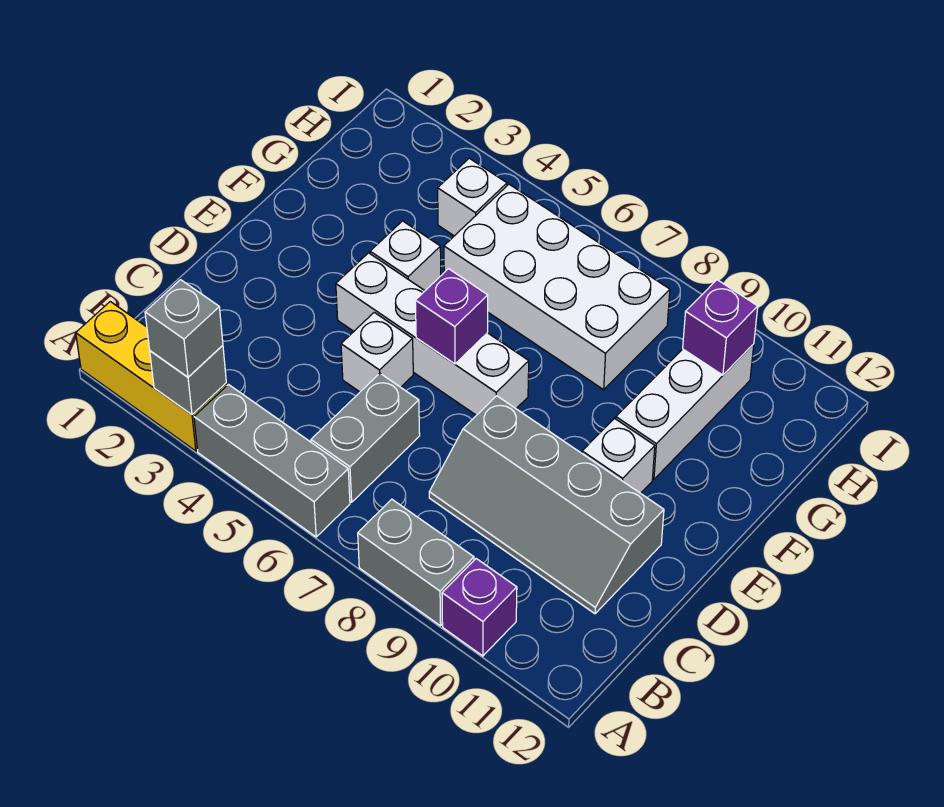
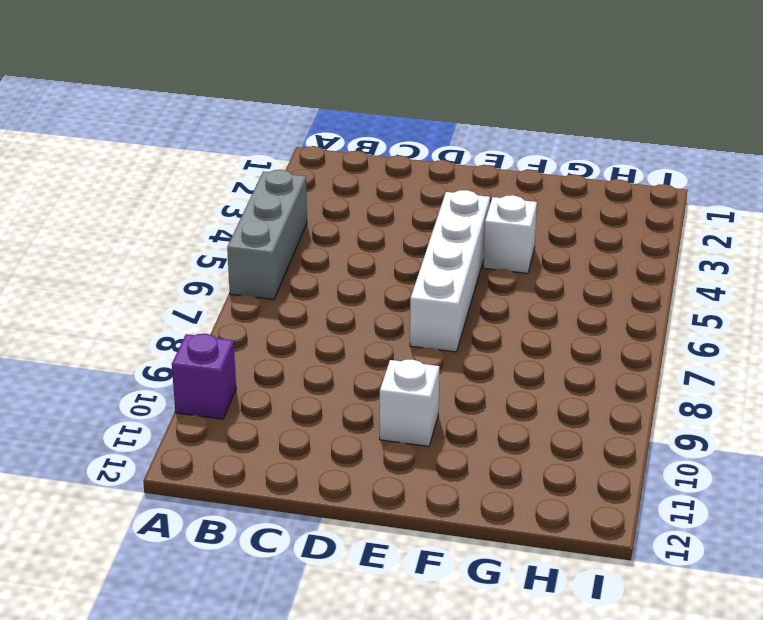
none -> yellow brick A1:A3 level 1
none -> grey brick A8:A9 level 1
none -> grey brick B6:C6 level 1

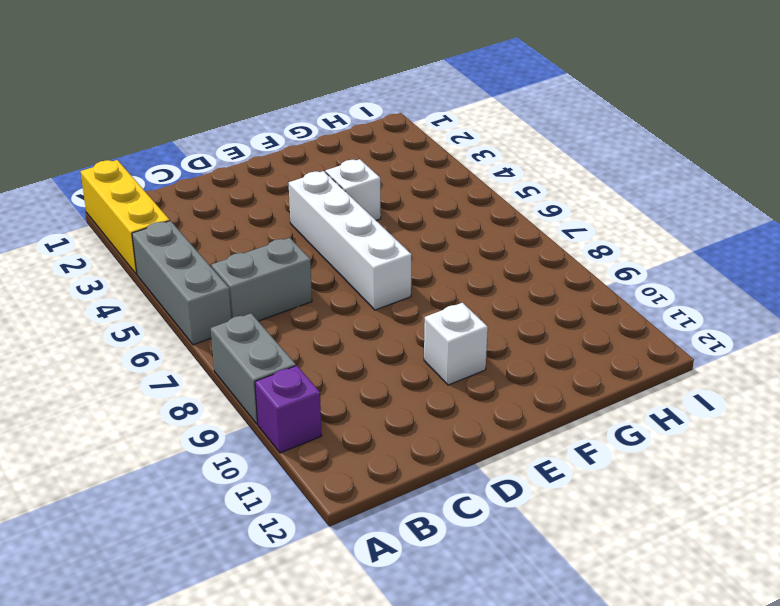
none -> grey slope C8:D11 level 1 top D
none -> white brick D5 level 1
none -> white brick F10:H10 level 1

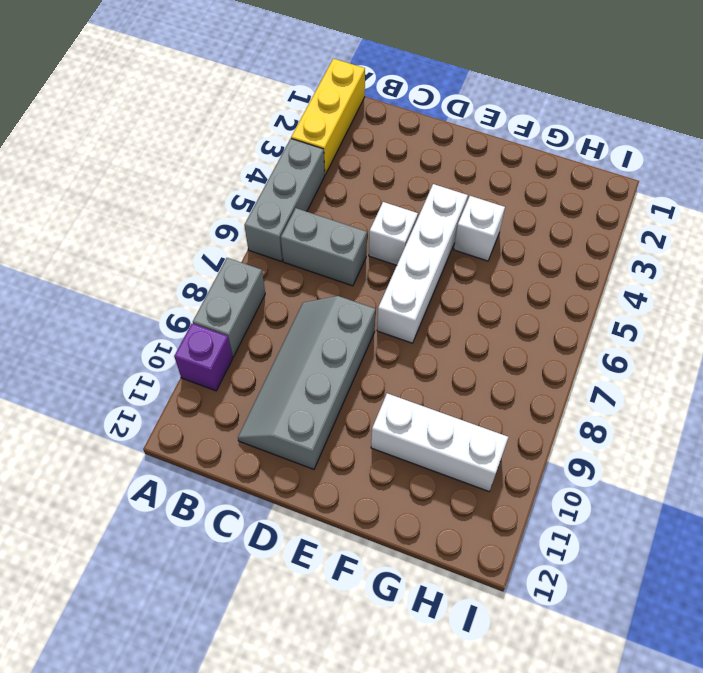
none -> white brick E10 level 1
none -> white brick G5:H8 level 1
none -> white brick H4 level 1

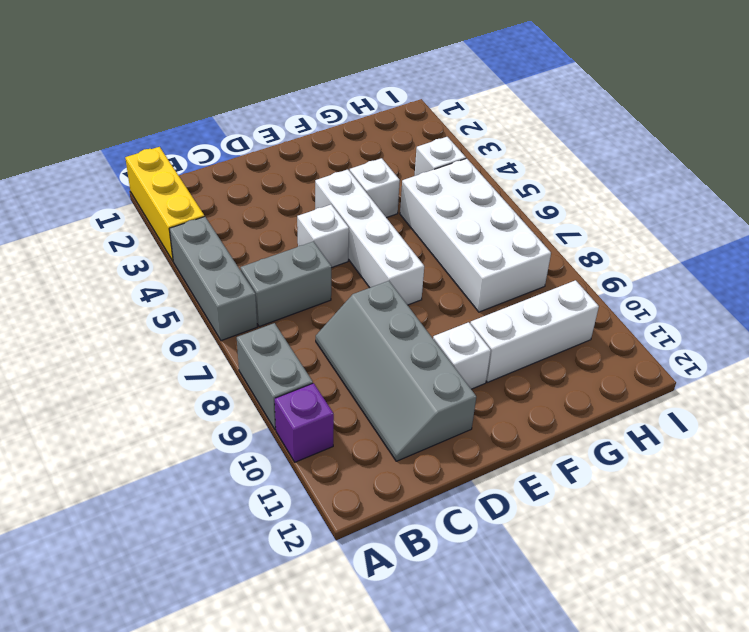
none -> grey brick A3 level 2
none -> purple brick E6 level 2
none -> purple brick H10 level 2

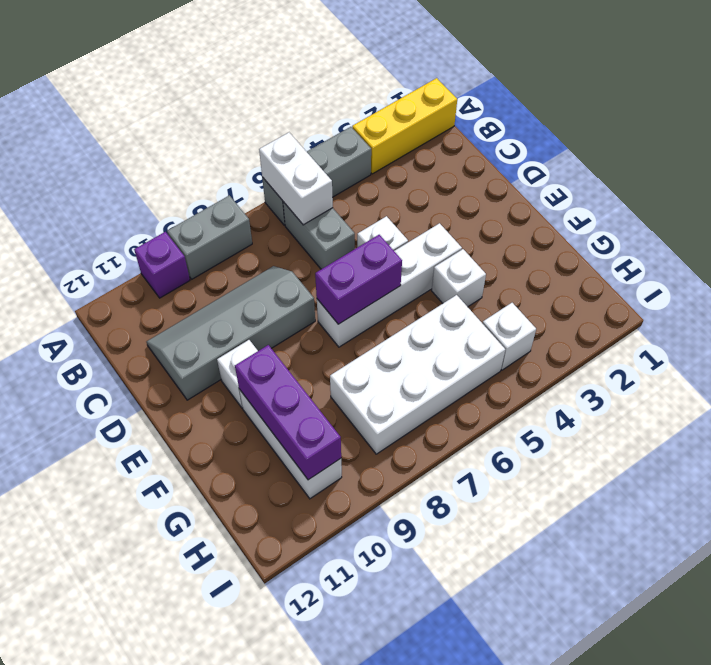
white brick A6:B6 level 2 -> none
purple brick E6:E7 level 2 -> purple brick E6 level 2
purple brick F10:H10 level 2 -> purple brick H10 level 2
none -> grey brick A3 level 2
none -> grey brick A3 level 3

